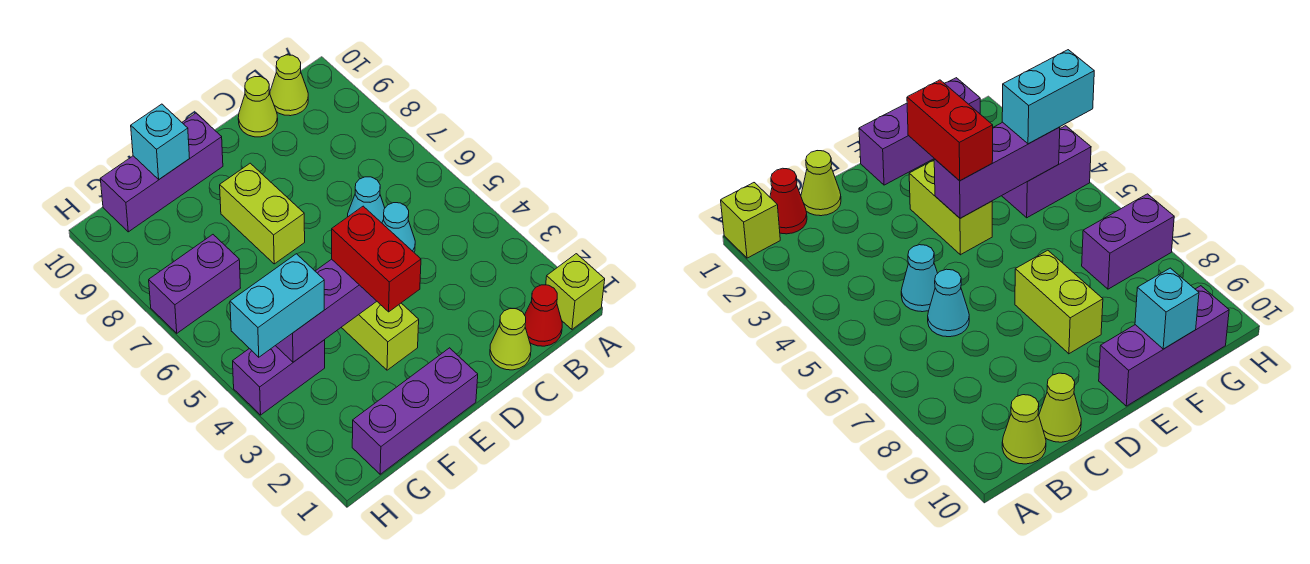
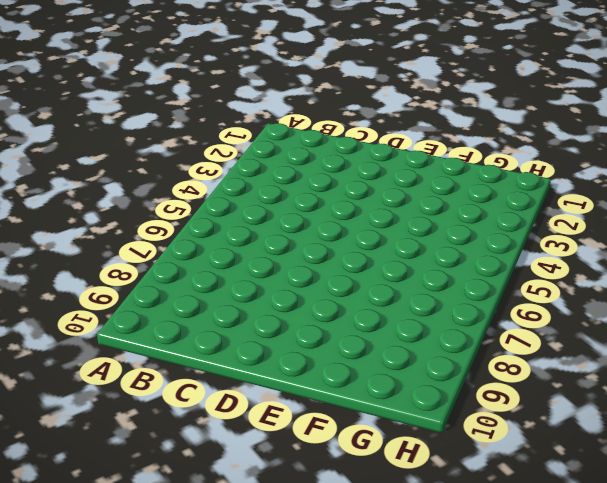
none -> lime brick A1 level 1
none -> red cone B1 level 1
none -> lime cone B10 level 1

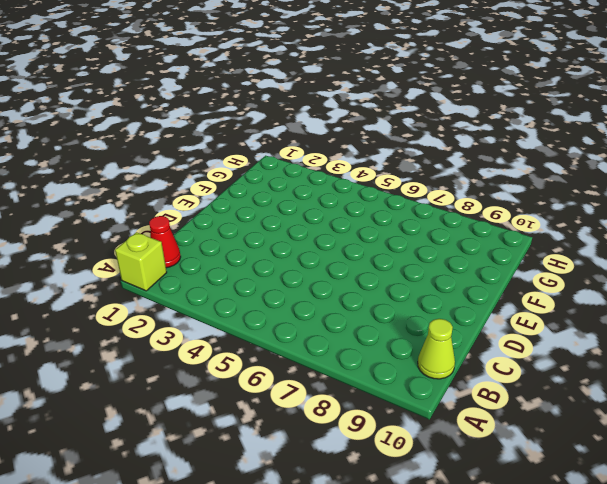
none -> lime cone C1 level 1
none -> cyan cone C5 level 1
none -> cyan cone C6 level 1

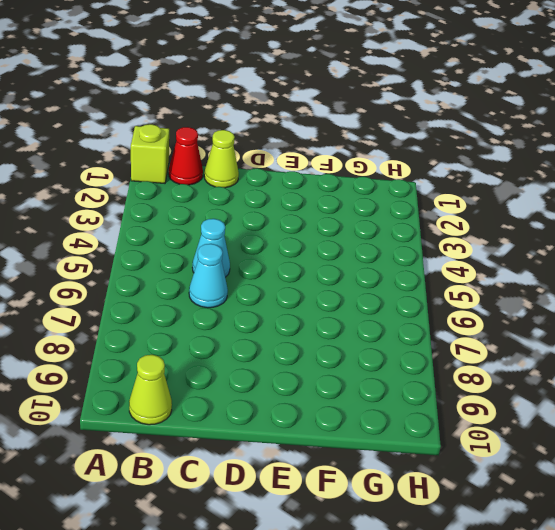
none -> lime cone C10 level 1
none -> purple brick E1:G1 level 1
none -> lime brick E3:E4 level 1

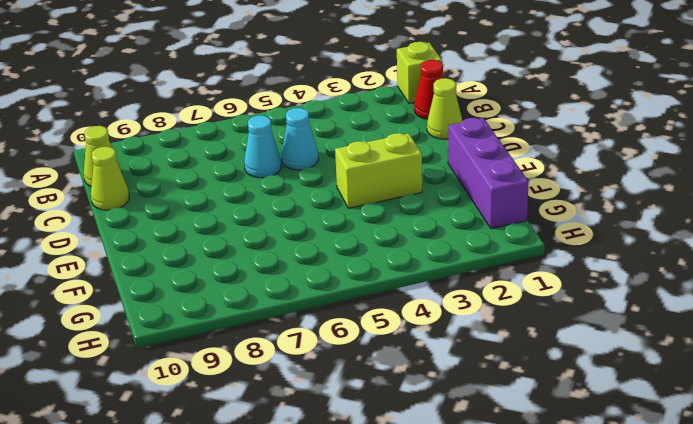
none -> lime brick E7:E8 level 1
none -> purple brick E10:G10 level 1
none -> purple brick G4:H4 level 1

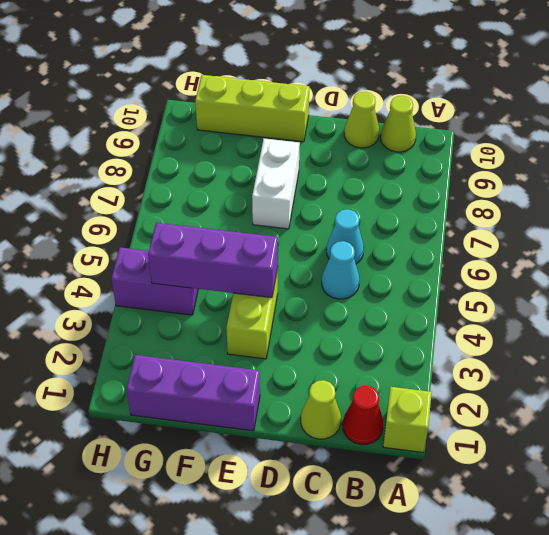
white brick E7:E8 level 1 -> lime brick E7:E8 level 1
lime brick E10:G10 level 1 -> purple brick E10:G10 level 1
none -> purple brick G7:H7 level 1
none -> cyan brick F10 level 2
none -> red brick E3:E4 level 3

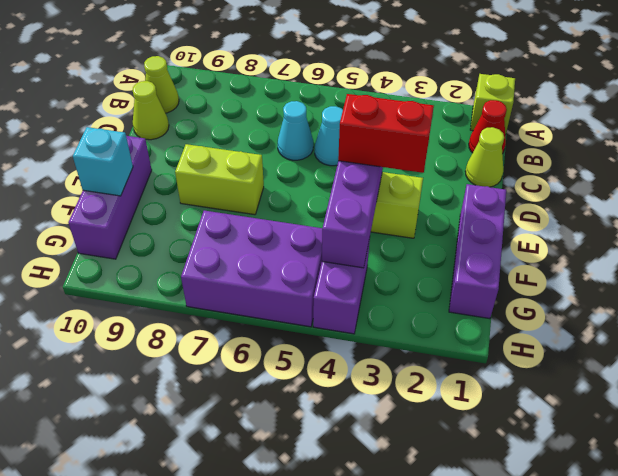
purple brick G5:H7 level 1 -> purple brick G7:H7 level 1
none -> cyan brick G4:H4 level 3

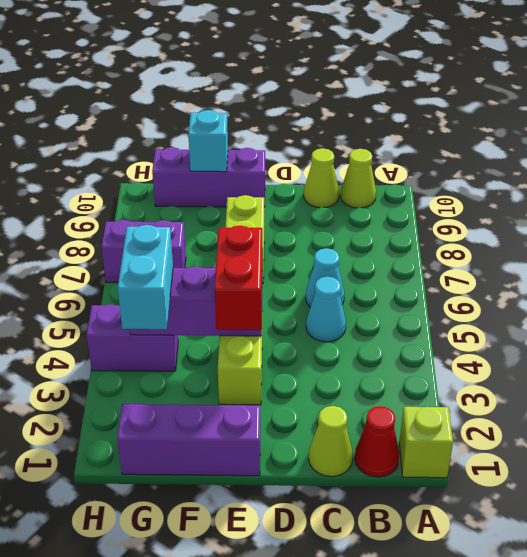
cyan brick G3:G4 level 3 -> cyan brick G4:H4 level 3

